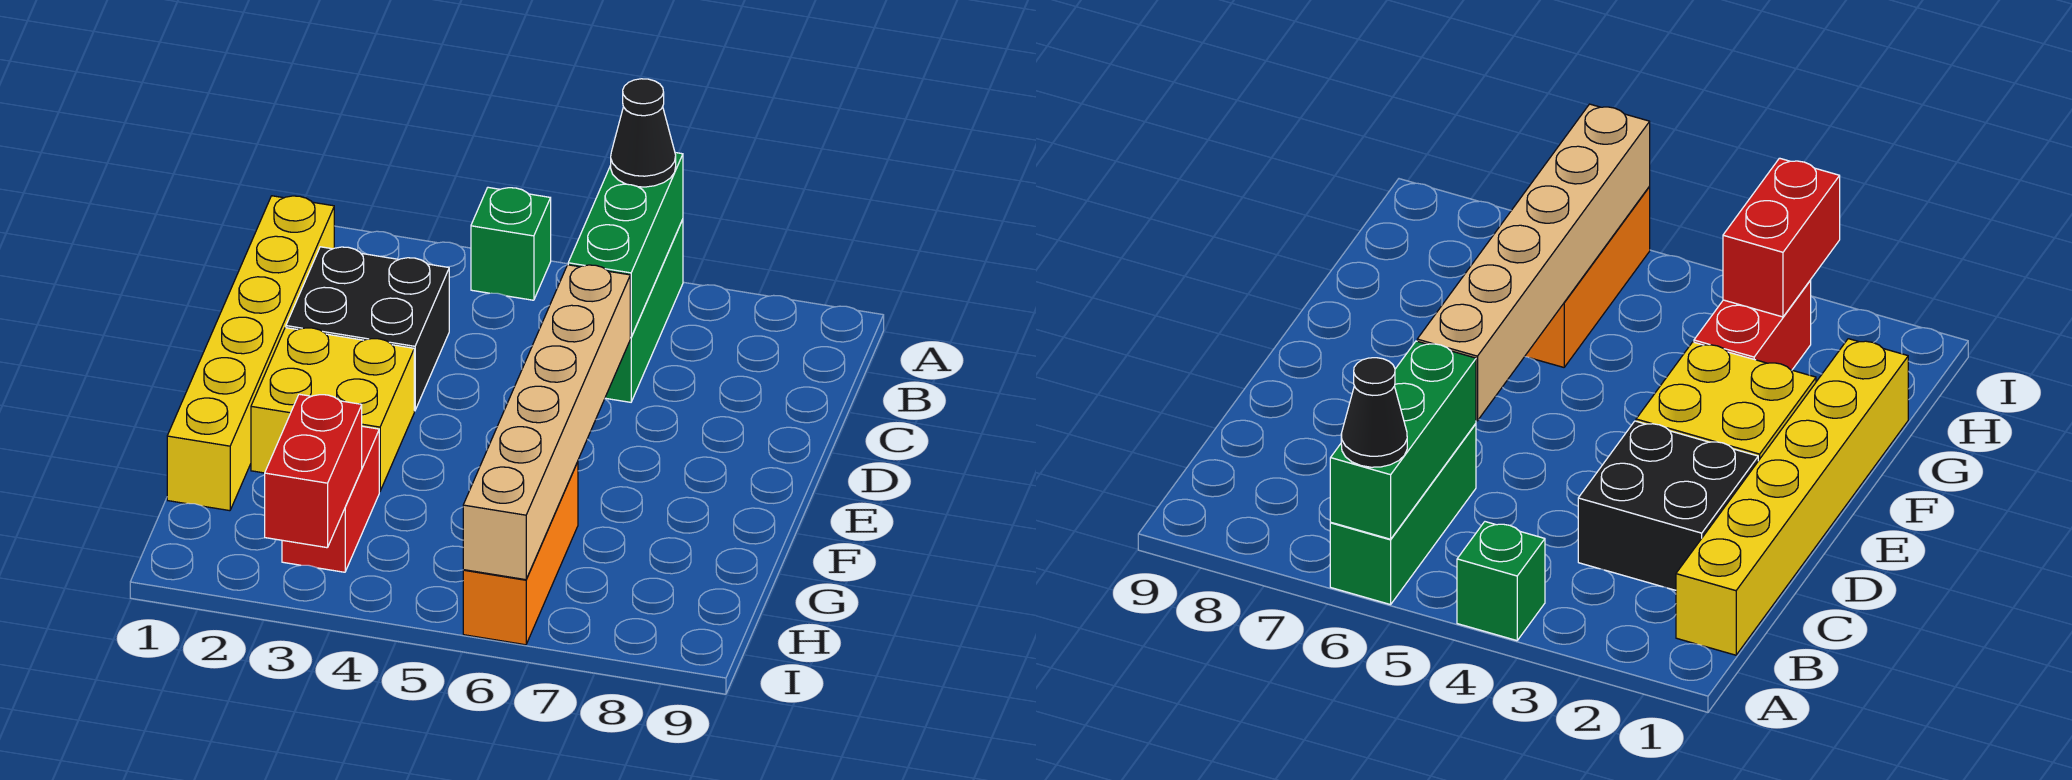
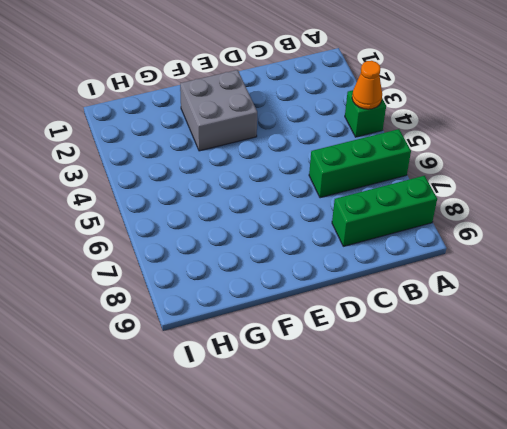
orange cone A4 level 2 -> none
green brick A8:C8 level 1 -> green brick A6:C6 level 2
grey brick E2:F3 level 1 -> yellow brick E2:F3 level 1
none -> yellow brick B1:G1 level 1
none -> black brick C2:D3 level 1

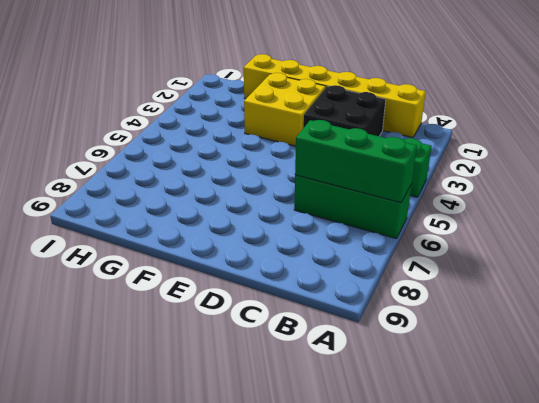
none -> red brick G3:H3 level 1
none -> orange brick G6:I6 level 1

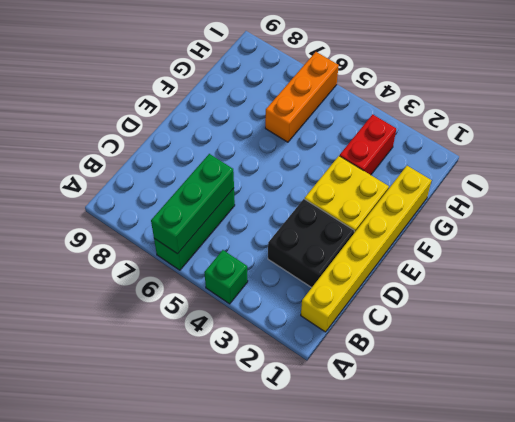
none -> tan brick D6:I6 level 2
none -> red brick H3:I3 level 2

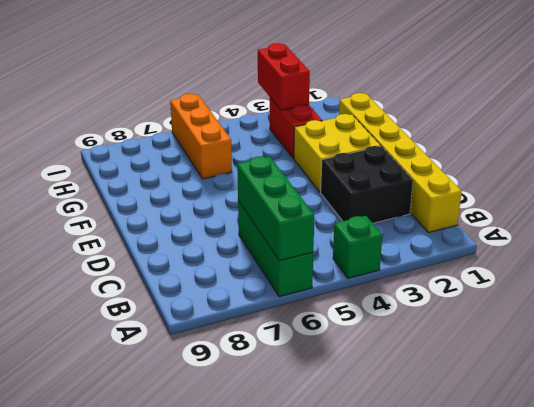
none -> tan brick D6:I6 level 2
none -> black cone A6 level 3

